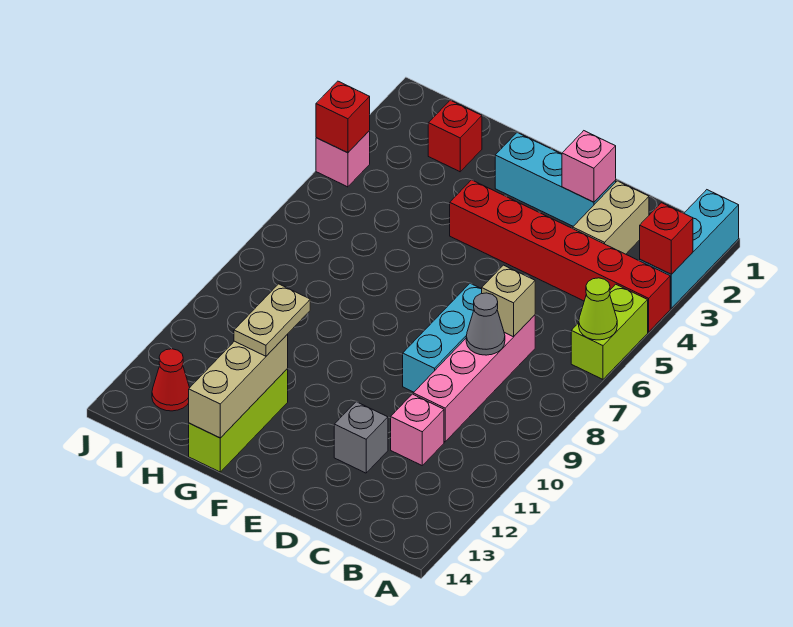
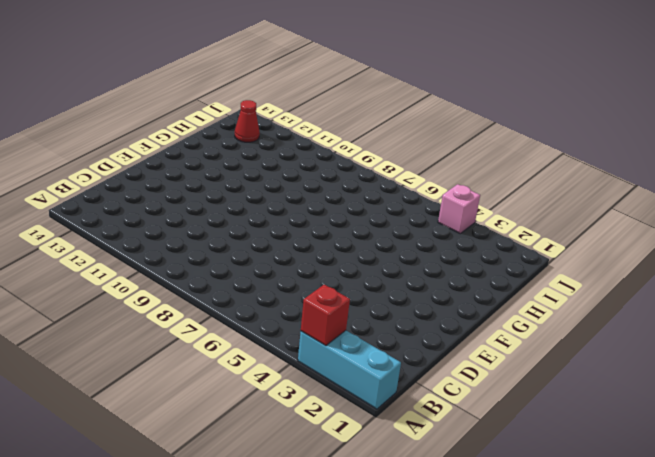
none -> red brick A4:F4 level 1
none -> lime brick A5:A6 level 1
none -> tan brick C2:C3 level 1

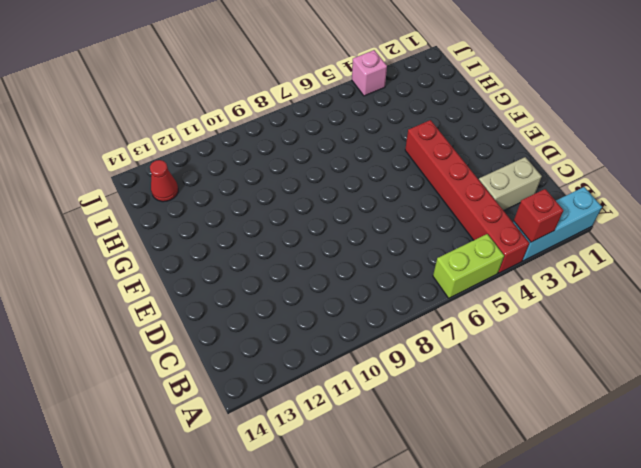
none -> pink brick C7:C10 level 1
none -> pink brick C11 level 1
none -> cyan brick D2:F2 level 1

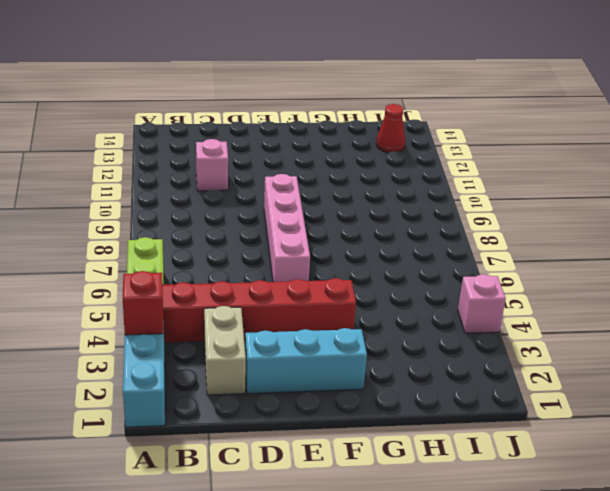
pink brick E6:E9 level 1 -> pink brick C7:C10 level 1
none -> cyan brick D7:D9 level 1
none -> grey brick D12 level 1
none -> lime brick G12:G14 level 1

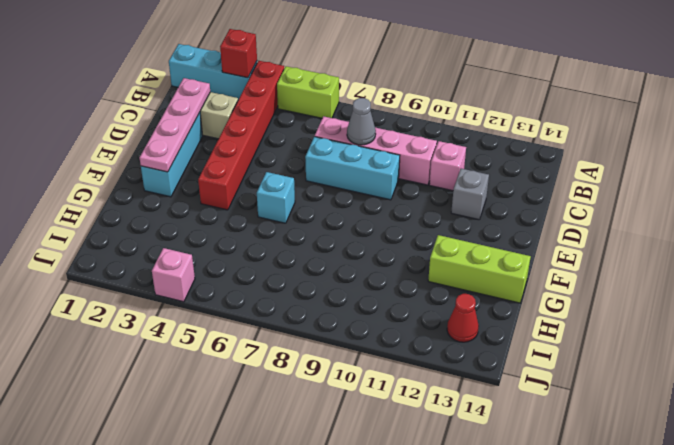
pink plate C2:F2 level 2 -> pink brick D2 level 2
cyan brick F6 level 1 -> none
none -> red brick H2 level 1
none -> lime cone A6 level 2
none -> tan brick C7 level 2

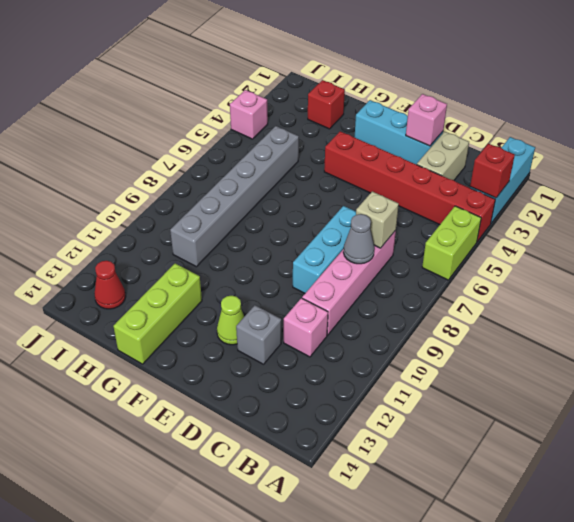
lime cone E12 level 1 -> lime cone A6 level 2
grey brick H5:H10 level 1 -> none
none -> tan brick G12:G14 level 2
none -> red brick J4 level 2
none -> tan plate G11:G12 level 3

